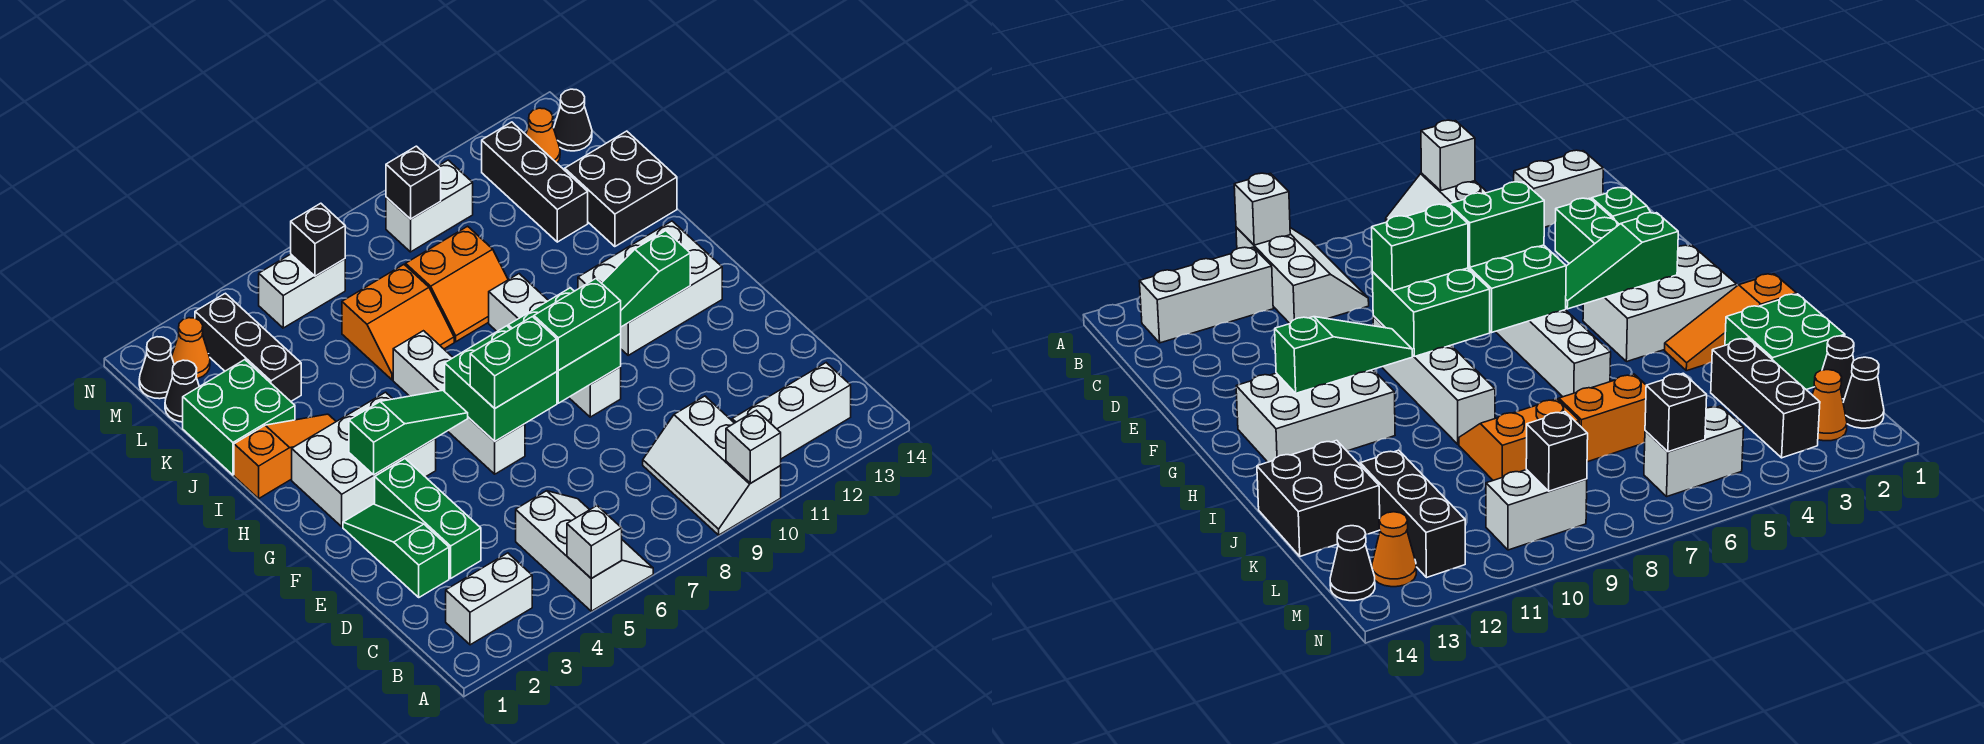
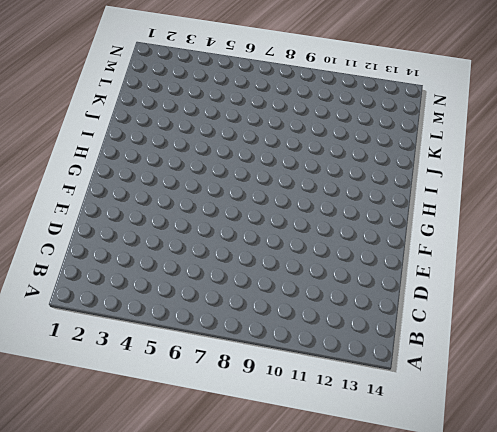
none -> white slope A5:C6 level 1 top 5
none -> white slope A9:C10 level 1 top 10
none -> white brick B2:B3 level 1
none -> white brick B11:B13 level 1

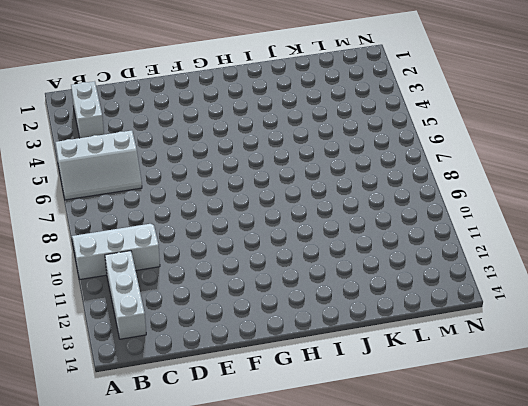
none -> green slope D2:F2 level 1 top D
none -> green brick D3:F3 level 1
none -> white brick F6:I6 level 1
none -> white brick F9:I9 level 1

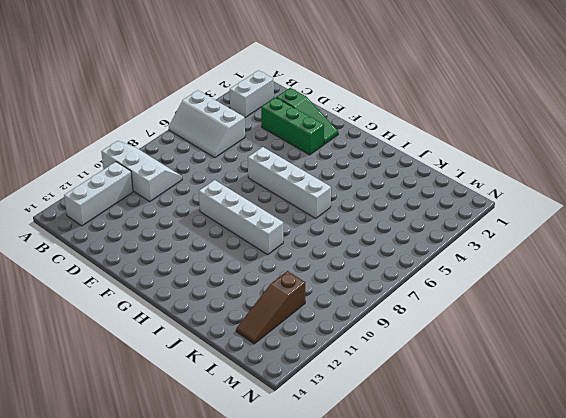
brown slope L11:L13 level 1 top 11 -> black brick K12:M12 level 1
none -> white brick G2:H4 level 1
none -> white brick G11:H13 level 1
none -> orange slope I1:I3 level 1 top 1
none -> green brick J1:K2 level 1

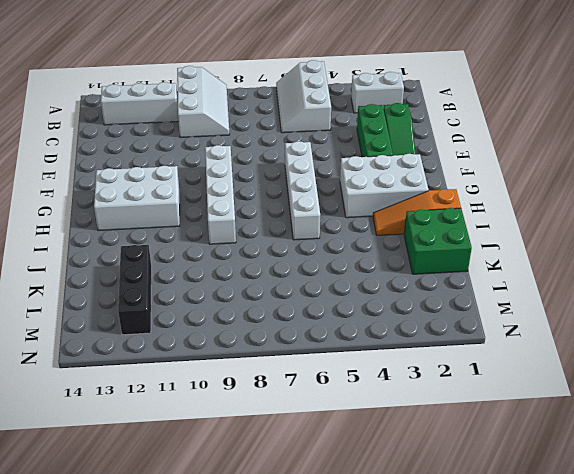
none -> orange slope J6:K7 level 1 top K
none -> orange slope J8:K9 level 1 top K
none -> black brick J13:K14 level 1
none -> black brick K3:M3 level 1

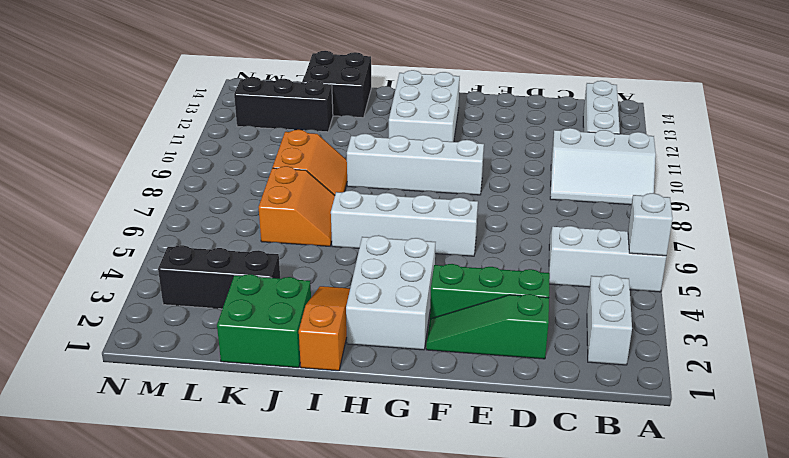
none -> black cone L1 level 1
none -> black cone M1 level 1
none -> orange cone M2 level 1
none -> white brick M5:M6 level 1

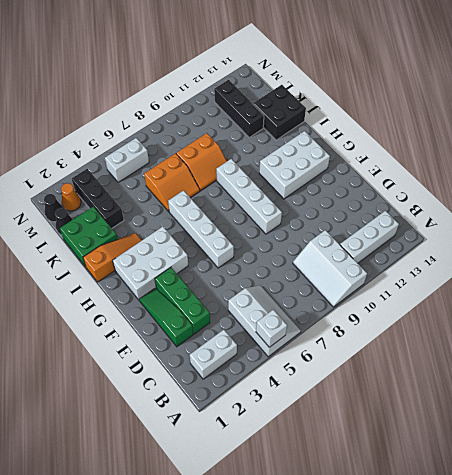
none -> white brick M9:M10 level 1
none -> orange cone M13 level 1
none -> black cone M14 level 1
none -> white brick A10 level 2

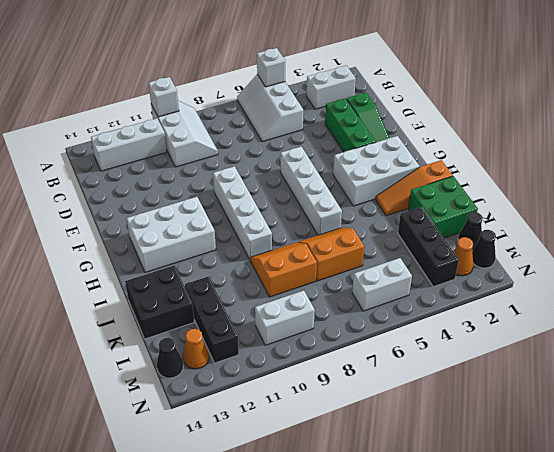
none -> green brick F6:G7 level 2
none -> green brick F8:G9 level 2
none -> green slope G3:G5 level 2 top 3
none -> green slope G10:G12 level 2 top 12

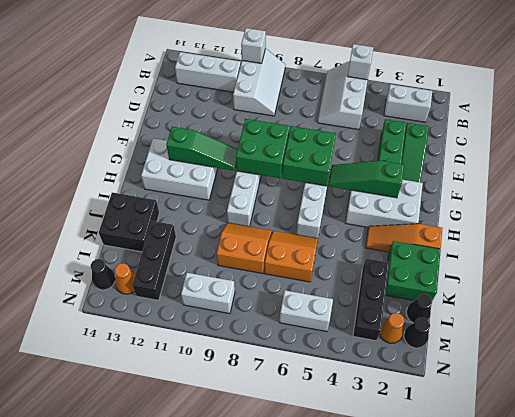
none -> black brick M6 level 2
none -> black brick M9 level 2
none -> green brick F6:F7 level 3
none -> green brick F8:F9 level 3

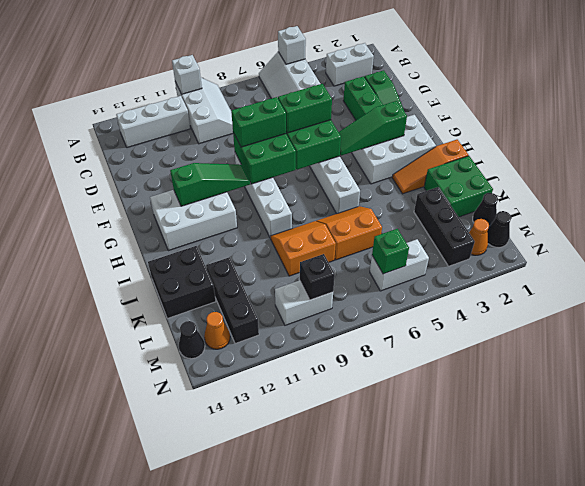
green brick M6 level 2 -> black brick M6 level 2

